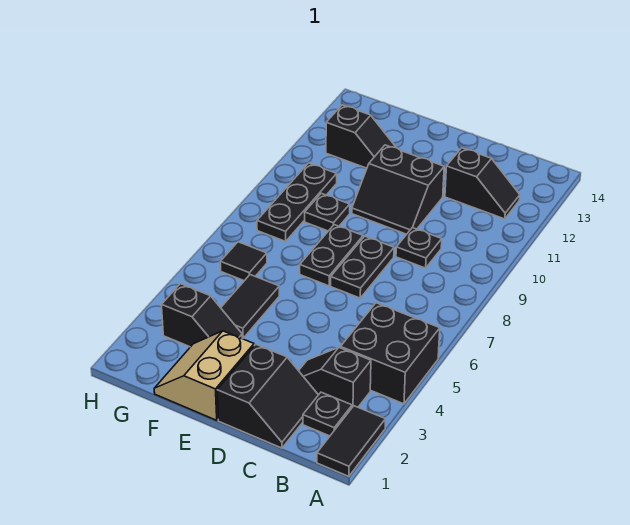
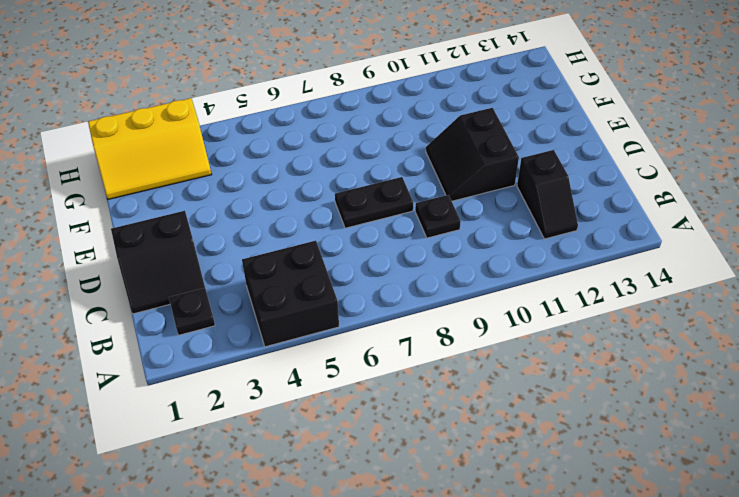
yellow slope G1:H3 level 1 top H -> black slope F3:G3 level 1 top G
none -> black tile A1:A2 level 1
none -> black slope B3:C3 level 1 top B
none -> tan slope E1:F2 level 1 top E

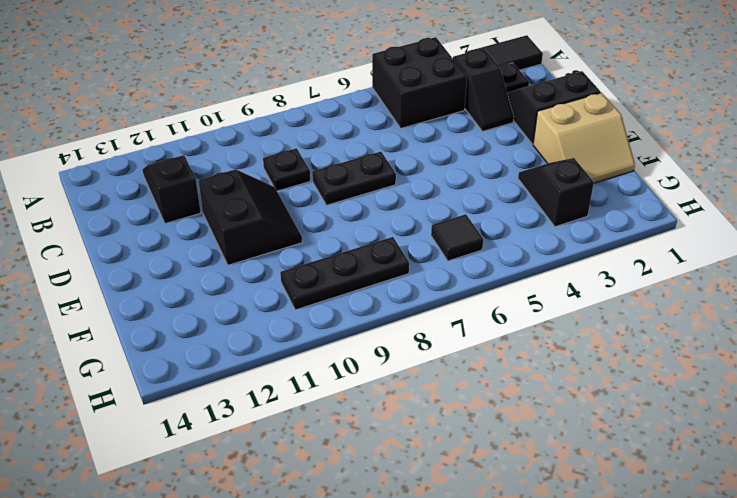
none -> black plate E7:E8 level 1
none -> black tile F4:F5 level 1
none -> black plate F9 level 1

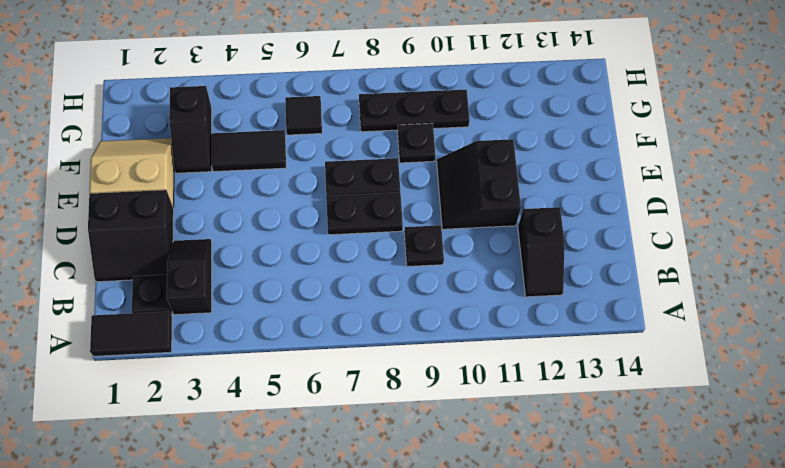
none -> black brick A4:B5 level 1
none -> black slope F12:G12 level 1 top G

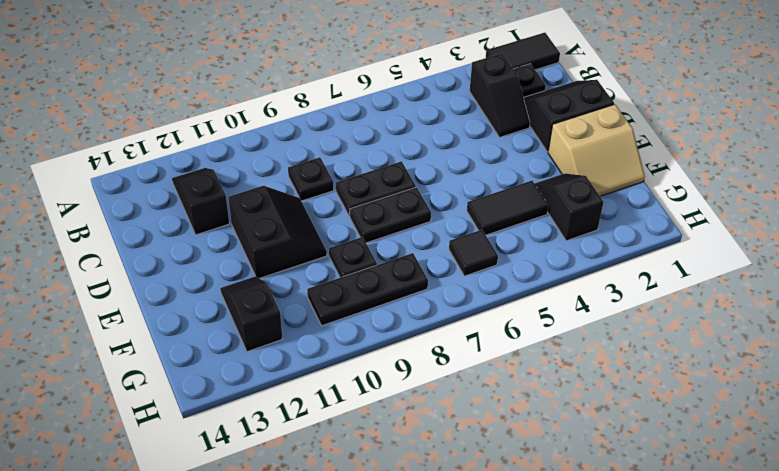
none -> black brick A4:B5 level 1

